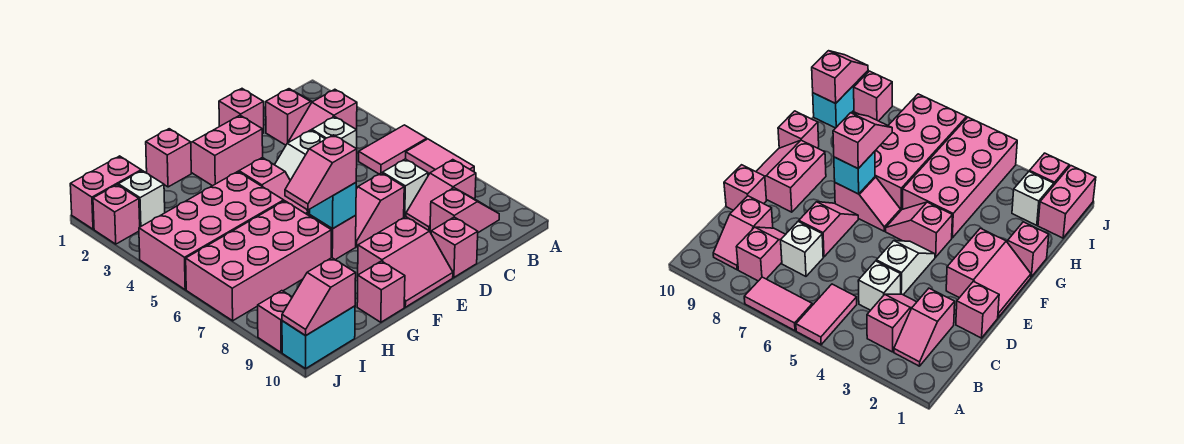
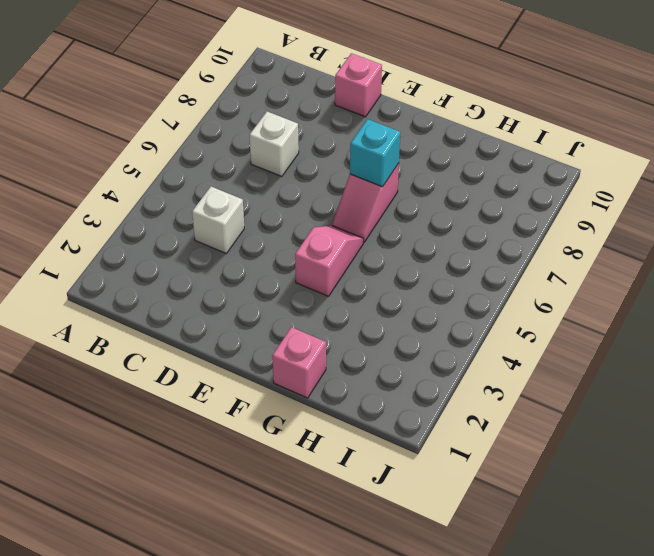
none -> pink tile A5:B5 level 1
none -> pink tile A6:A7 level 1
none -> pink slope B2:C2 level 1 top C

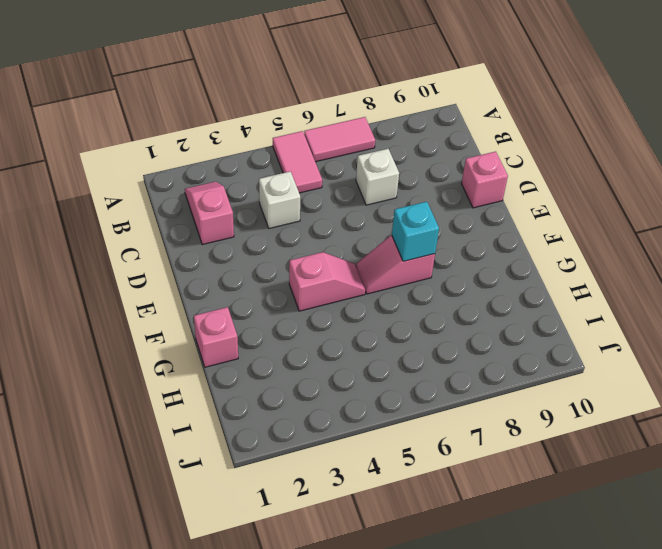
none -> pink slope B3:C3 level 1 top B
none -> pink slope B8:C8 level 1 top B
none -> pink slope B9:C9 level 1 top C

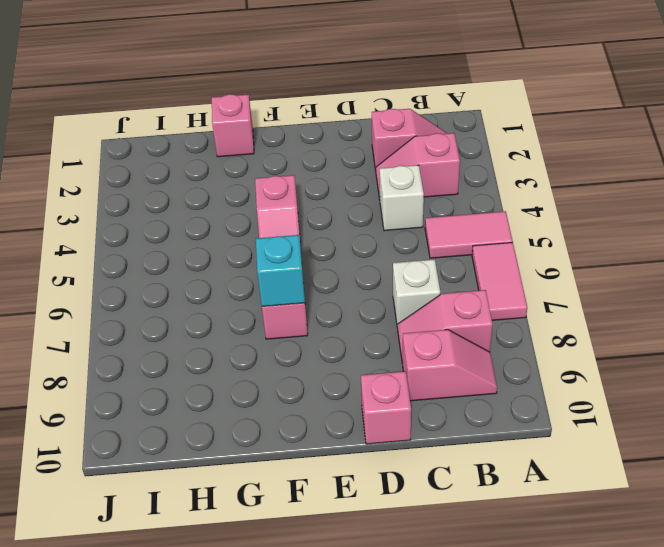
none -> pink brick D1 level 1
none -> white slope D4:E4 level 1 top D
none -> pink slope D7:E7 level 1 top D

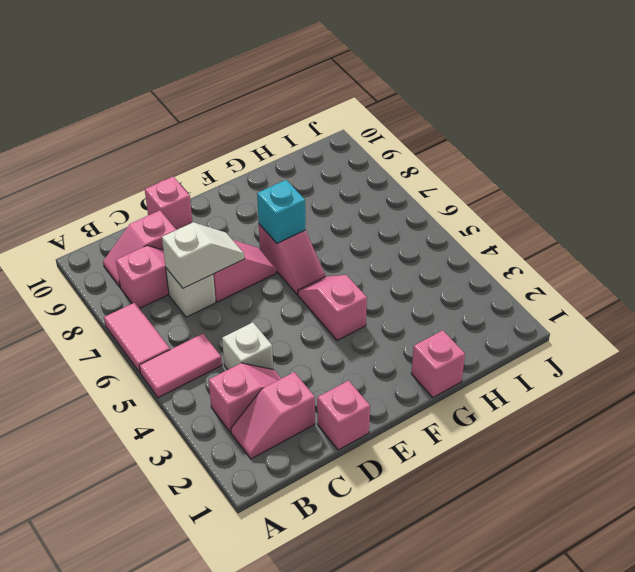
white slope C7:D7 level 2 top C -> white slope D4:E4 level 1 top D
none -> pink slope E1:F2 level 1 top 2
none -> pink slope E9:F10 level 1 top 9
none -> pink brick G4:J5 level 1

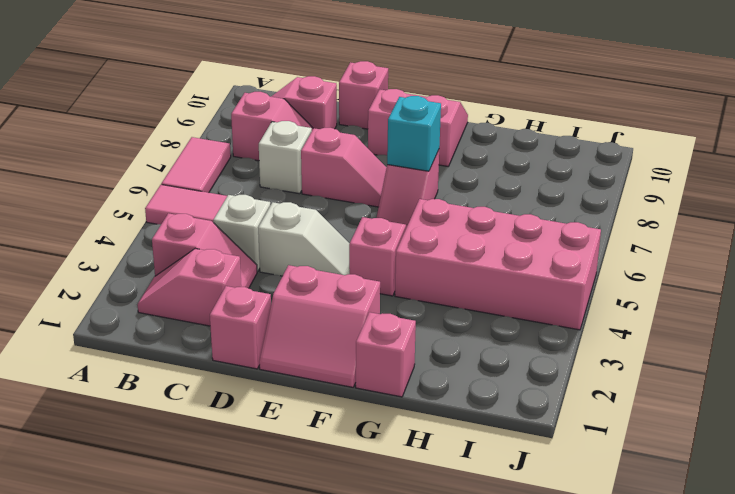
none -> pink brick G6:J7 level 1
none -> pink brick G10 level 1
none -> pink brick I1:J1 level 1

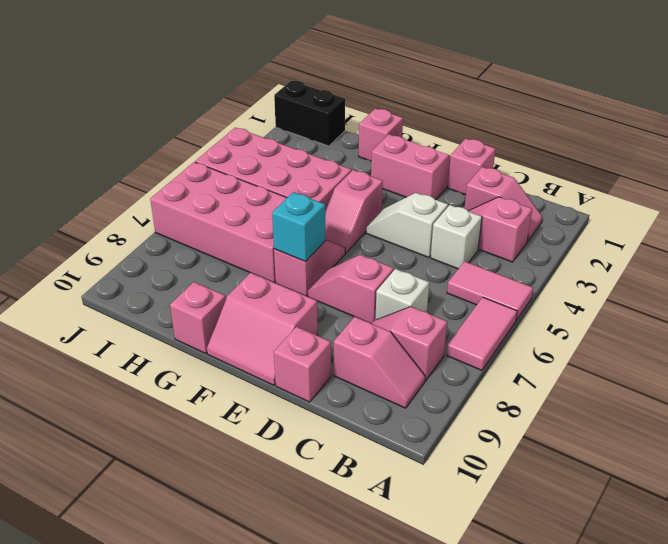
black brick I1:J1 level 1 -> pink brick I1:J1 level 1
none -> white brick I2 level 1
none -> cyan brick I10:J10 level 1
none -> pink brick J2 level 1

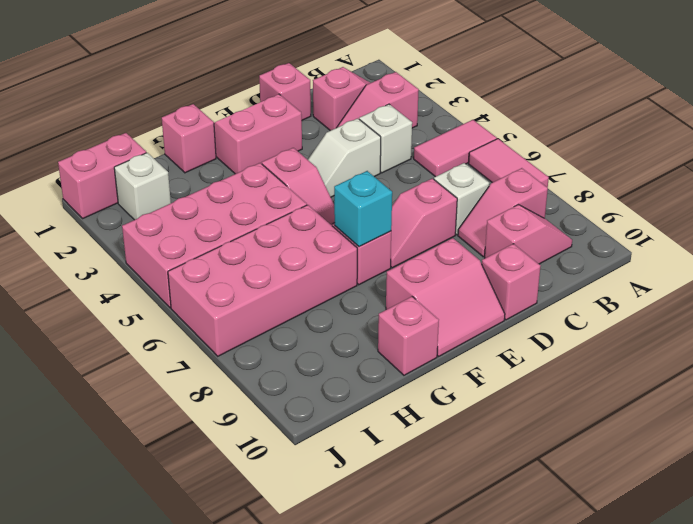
none -> cyan brick I10:J10 level 1
none -> pink brick J2 level 1
none -> pink brick J9 level 1

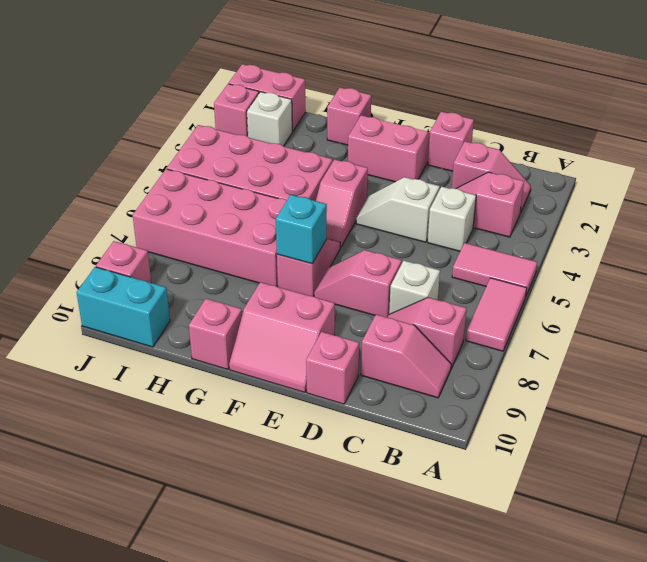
none -> pink slope I10:J10 level 2 top I
none -> pink slope F7:G7 level 3 top F

